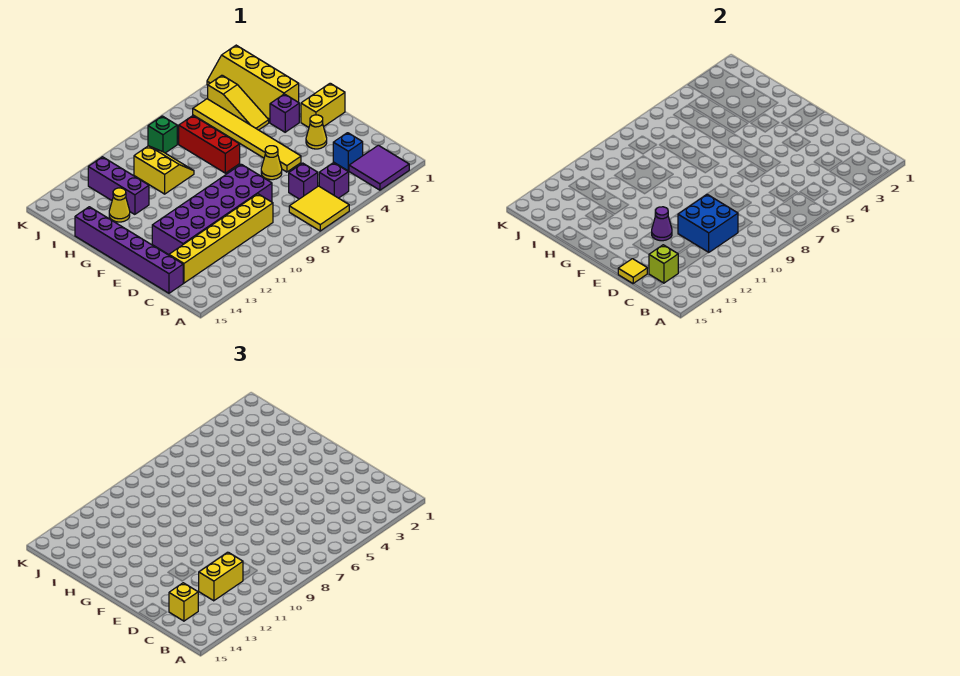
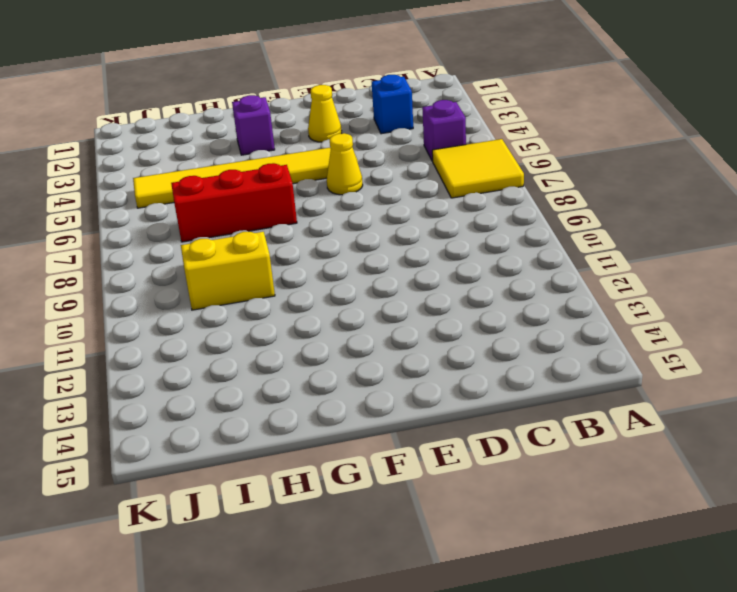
none -> purple tile A2:B3 level 1
none -> purple brick C6 level 1
none -> yellow brick C9:C14 level 1

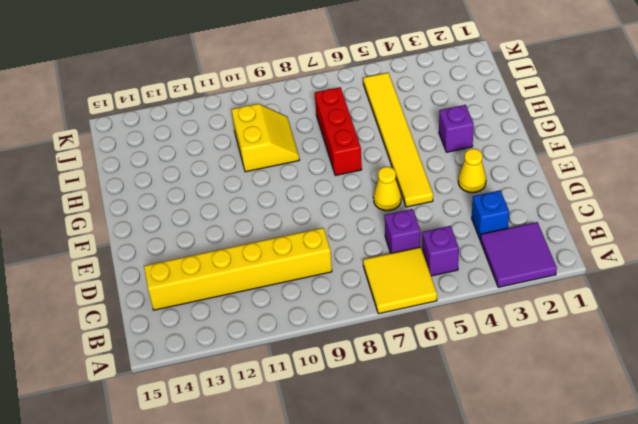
none -> purple brick C15:H15 level 1
none -> purple brick D8:E13 level 1
none -> yellow brick F1:F2 level 1

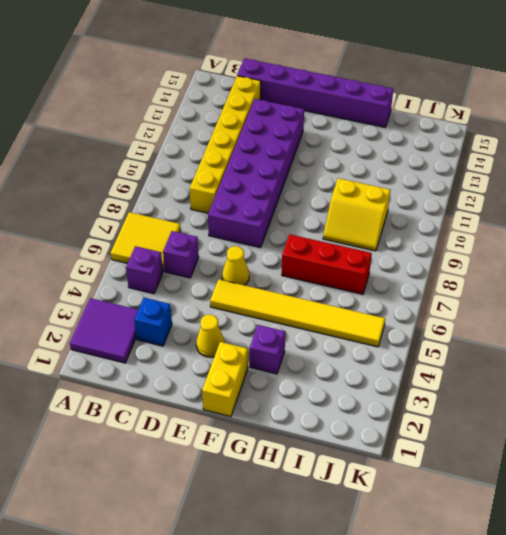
none -> yellow slope H2:K3 level 1 top 2
none -> yellow slope H4:J4 level 1 top J
none -> purple brick H12:J12 level 1

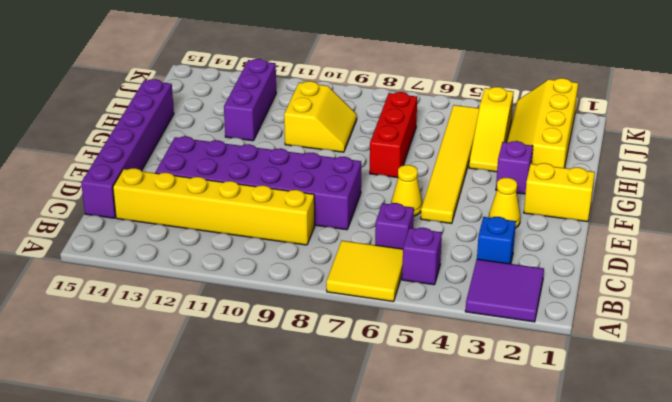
none -> yellow cone H13 level 1
none -> green brick J8 level 1
none -> blue brick C10:D11 level 2

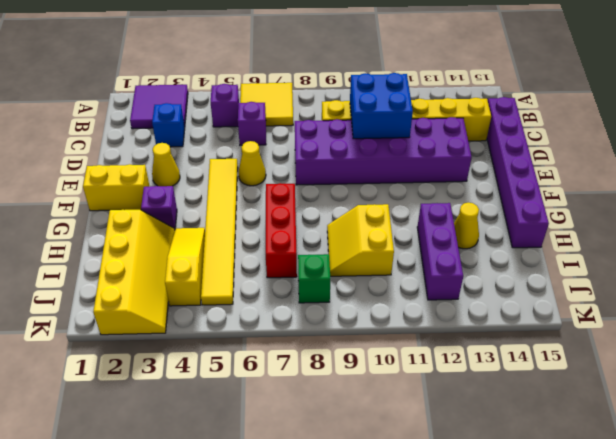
none -> lime brick C14 level 2
none -> yellow tile D15 level 2
none -> purple cone E12 level 2

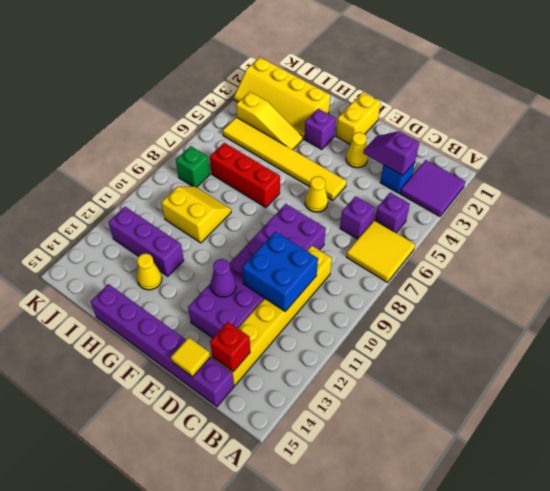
purple slope C3:D3 level 2 top C -> none
red brick C14 level 2 -> lime brick C14 level 2
none -> yellow brick C11:C12 level 3
none -> yellow brick C14 level 3

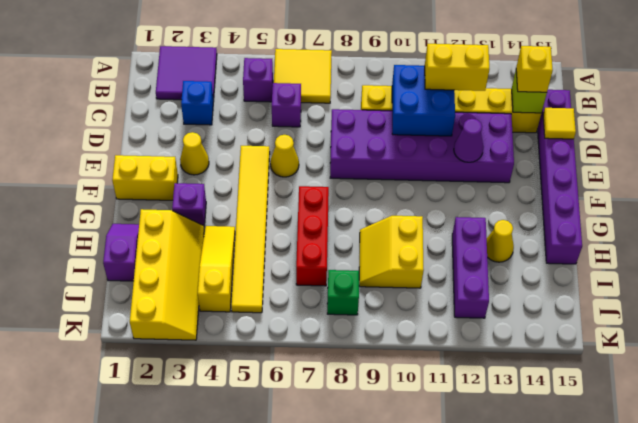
purple slope H1:I1 level 1 top I -> none

